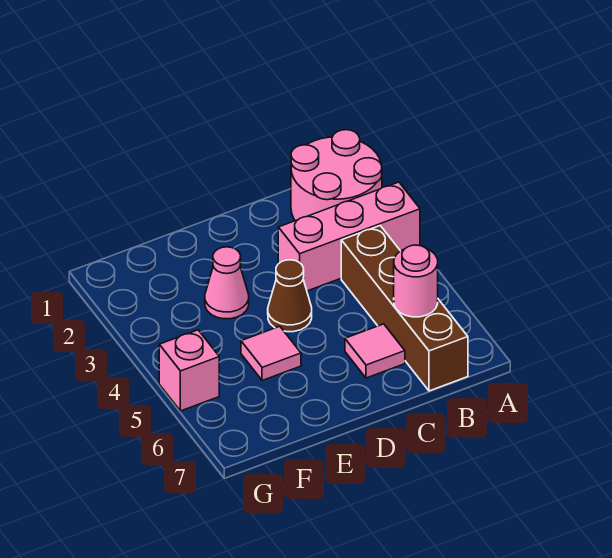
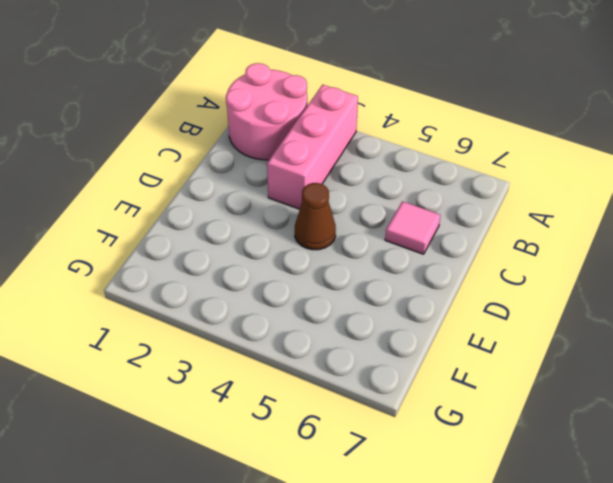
none -> brown brick B4:B7 level 1
none -> pink cone E3 level 1

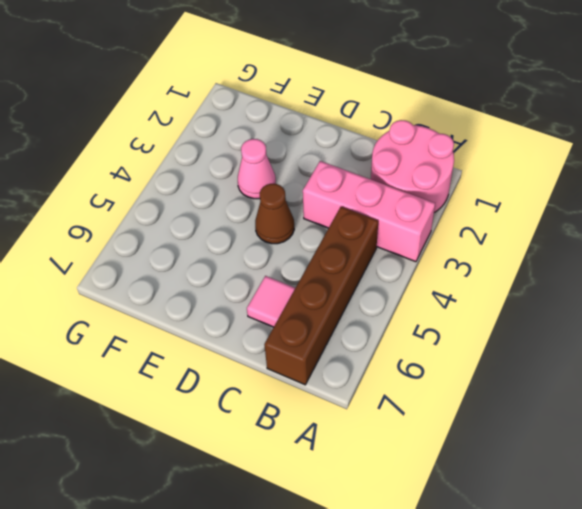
none -> pink tile E5 level 1
none -> pink brick G5 level 1

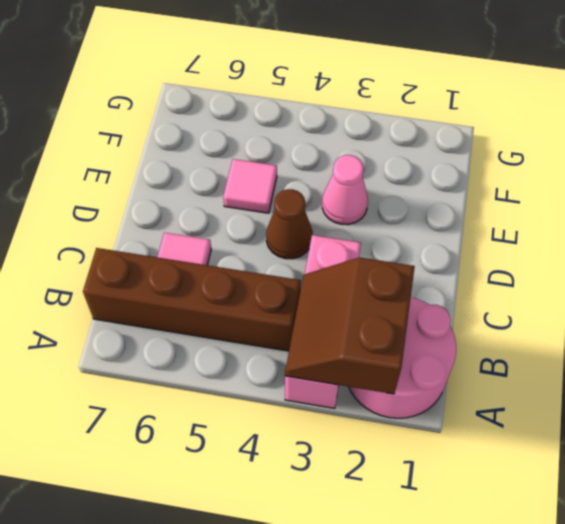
brown slope A2:B3 level 2 top 2 -> none
none -> pink brick G5 level 1
none -> pink round brick B6 level 2

